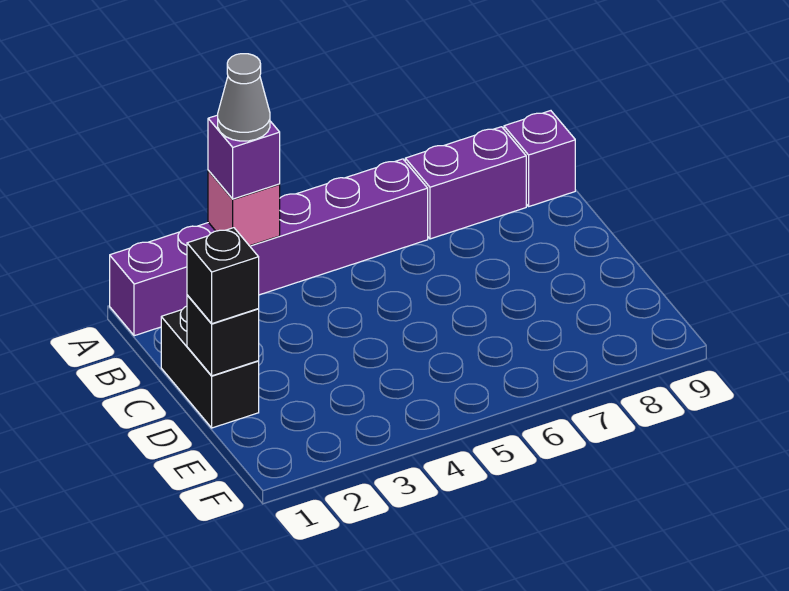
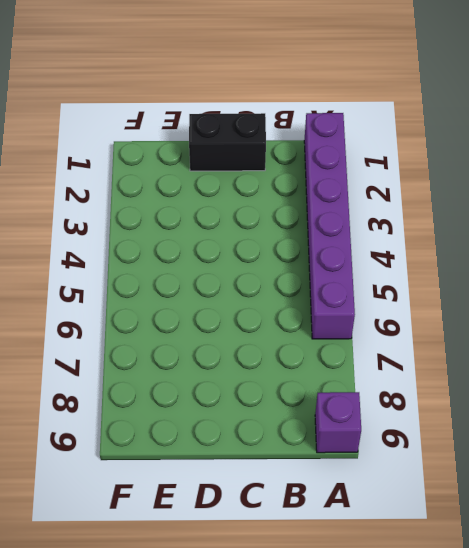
none -> purple brick A7:A8 level 1
none -> pink brick A3 level 2

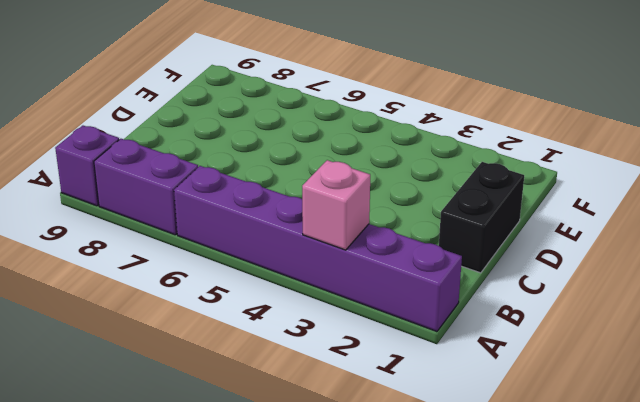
none -> black brick D1 level 2
none -> purple brick A3 level 3

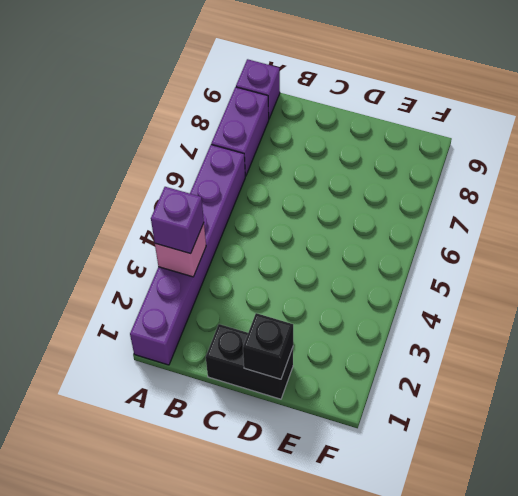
none -> black brick D1 level 3
none -> grey cone A3 level 4

